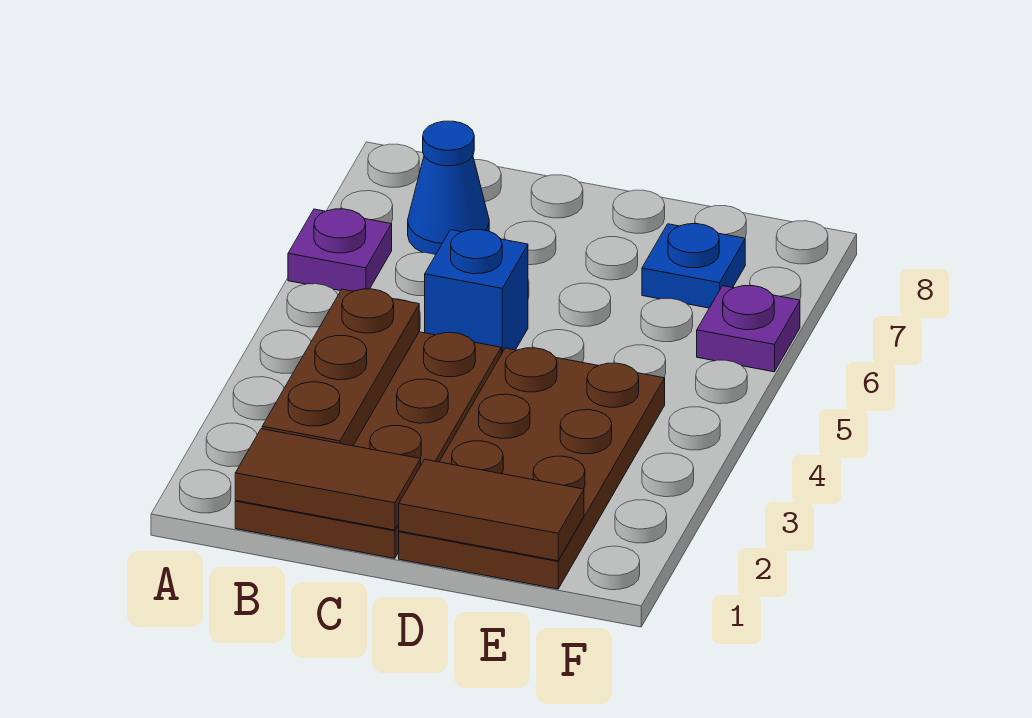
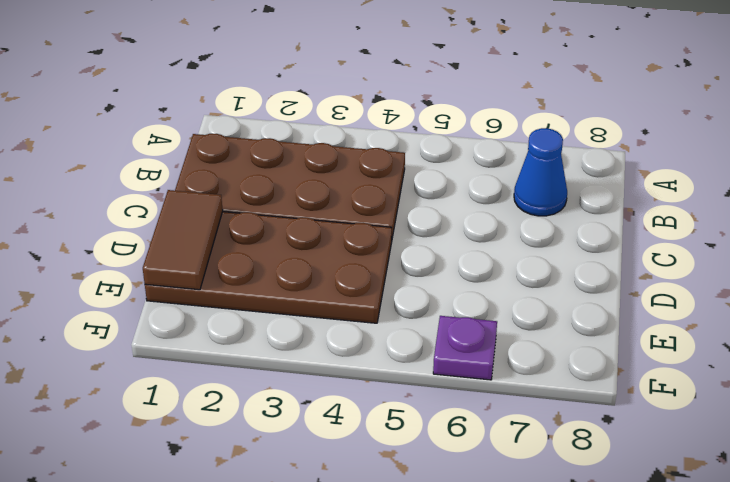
none -> purple plate A6 level 1
none -> blue brick C5 level 1

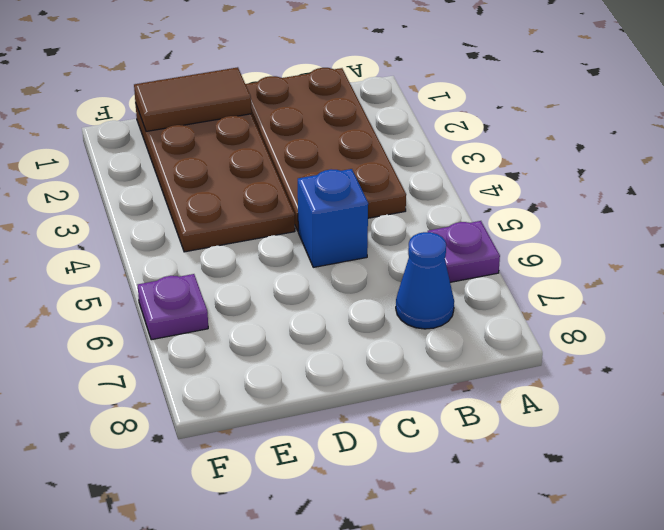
none -> blue plate E7 level 1
none -> brown tile B1:C1 level 2

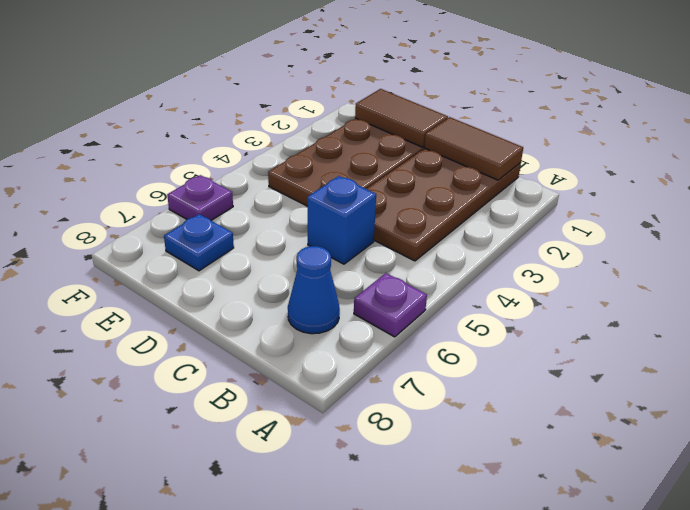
none -> brown plate B2:B4 level 2

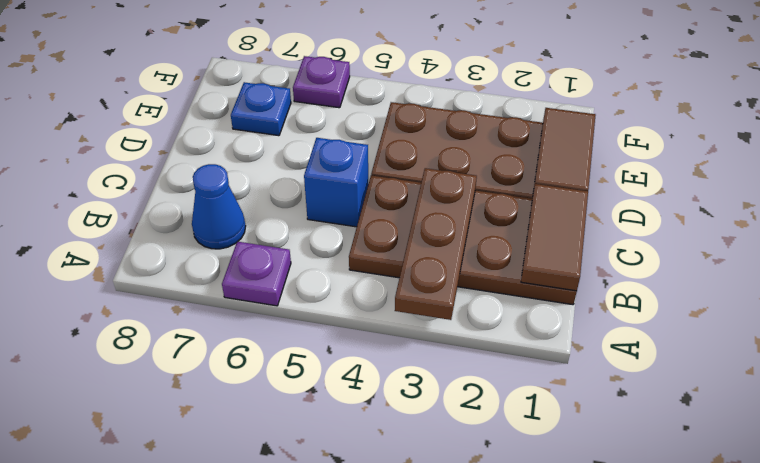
brown plate A3:C3 level 2 -> brown plate B2:B4 level 2

